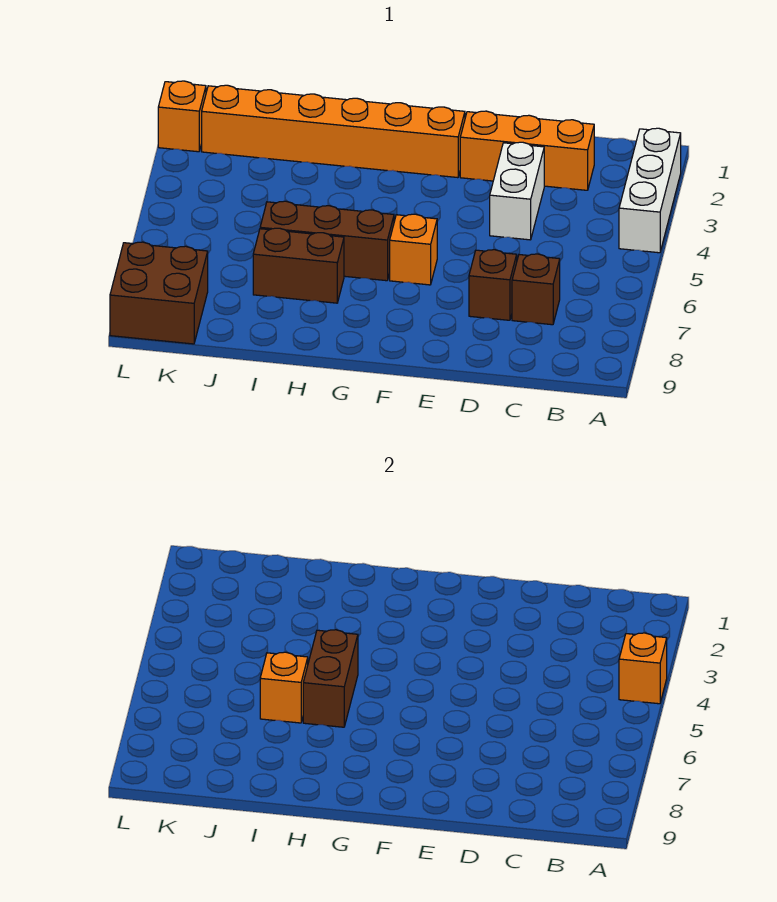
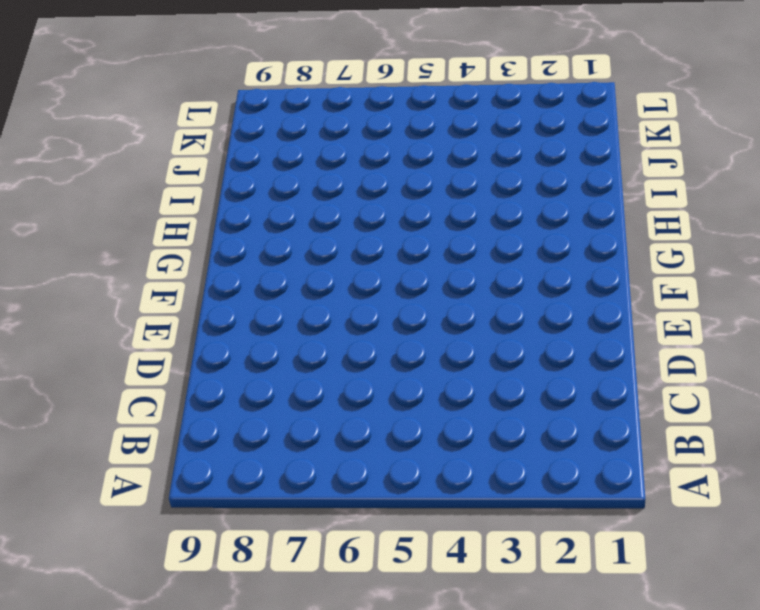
none -> white brick A2:A4 level 1
none -> orange brick C2:E2 level 1
none -> brown brick C7 level 1

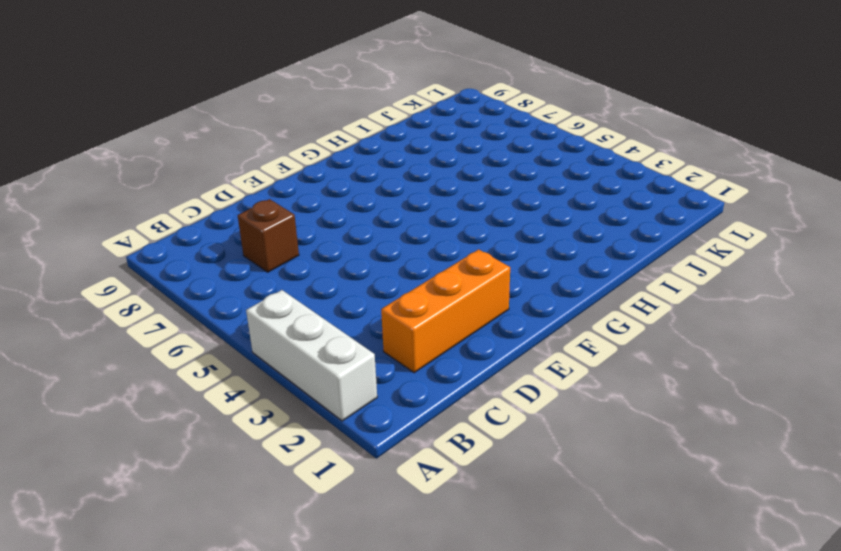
none -> white brick D3:D4 level 1
none -> brown brick D7 level 1
none -> orange brick F2:K2 level 1

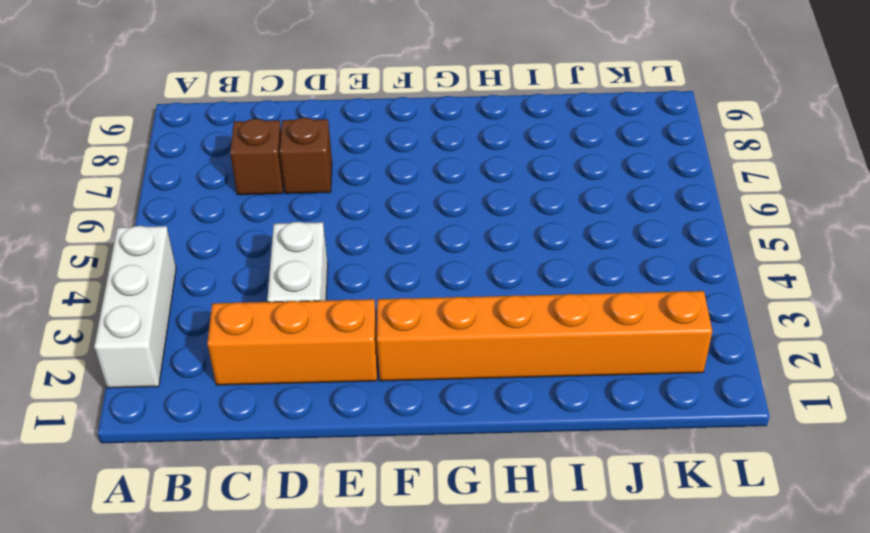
none -> orange brick F6 level 1
none -> brown brick G6:I6 level 1
none -> brown brick H7:I7 level 1

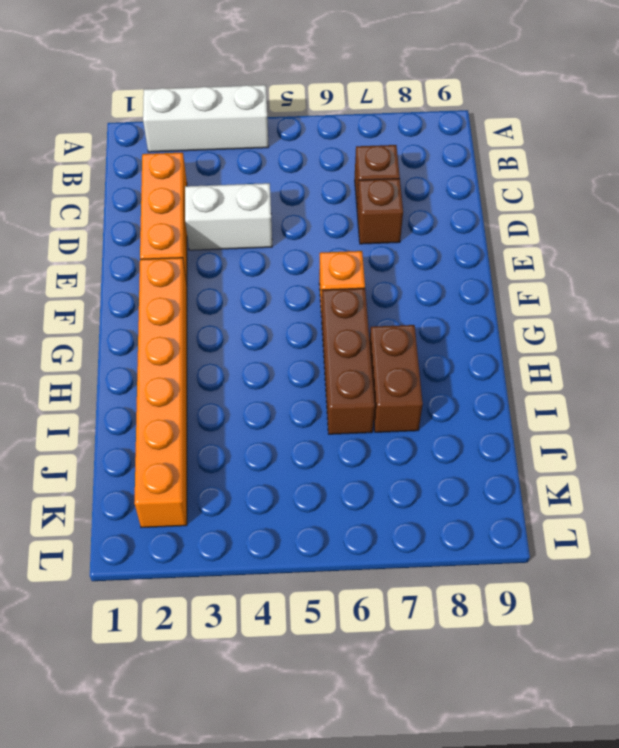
none -> brown brick K8:L9 level 1
none -> orange brick L2 level 1
none -> orange brick A4 level 2

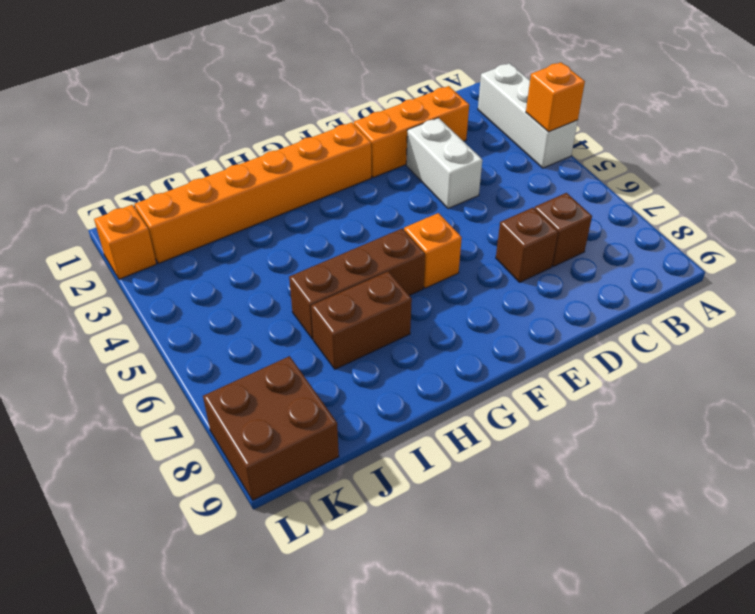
none -> brown brick H5:H6 level 2
none -> orange brick I6 level 2

